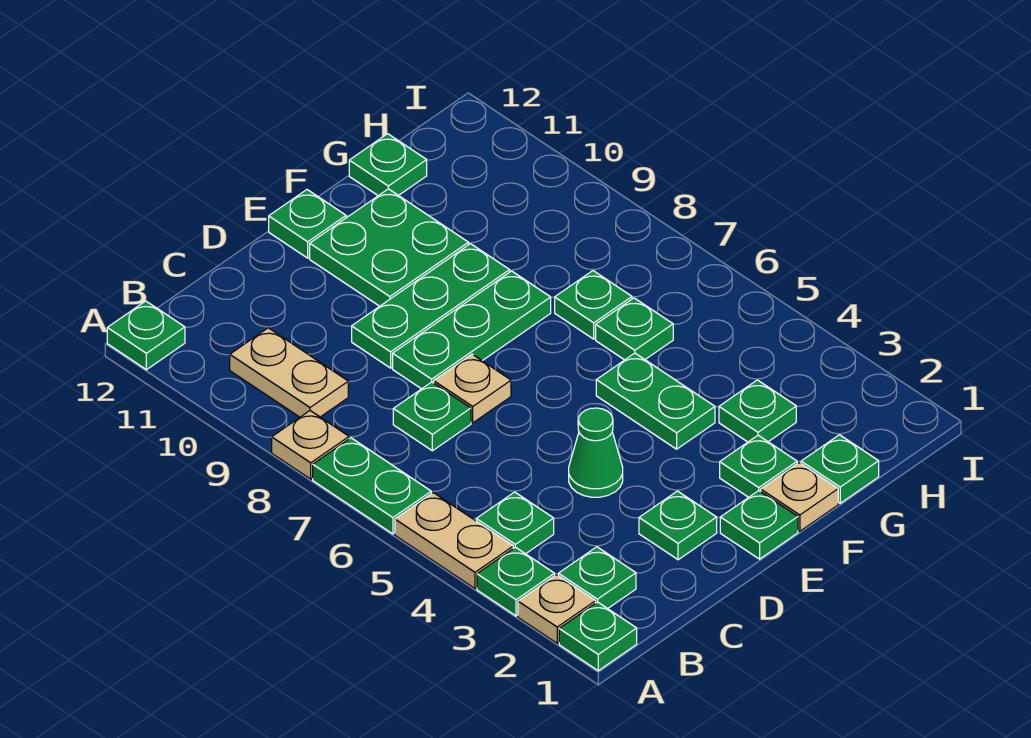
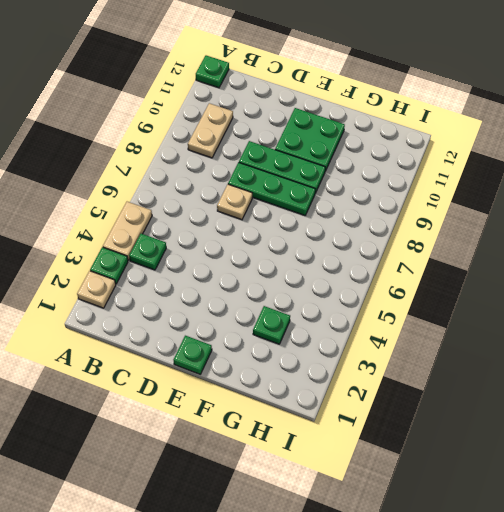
none -> green plate A1 level 1
none -> green plate A6:A7 level 1
none -> tan plate A8 level 1

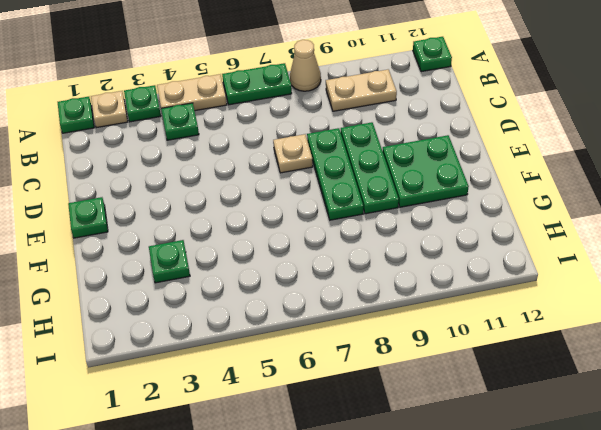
tan cone A8 level 1 -> tan plate A8 level 1
none -> green plate B2 level 1
none -> green plate C7 level 1
none -> green plate D2 level 1

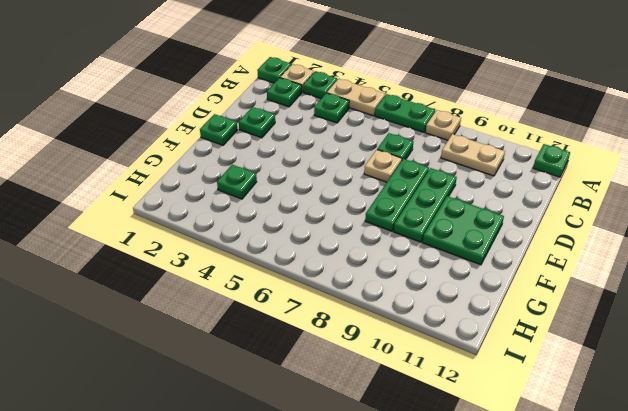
none -> green cone D4 level 1
none -> green plate E12 level 1
none -> tan plate F1 level 1

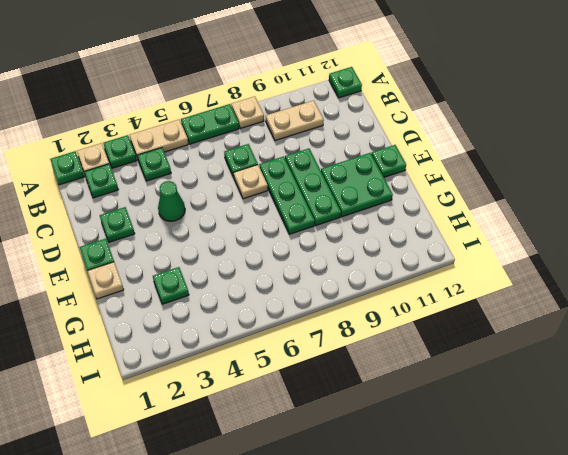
none -> green plate F2 level 1
none -> green plate F4:F5 level 1
none -> green plate G1 level 1

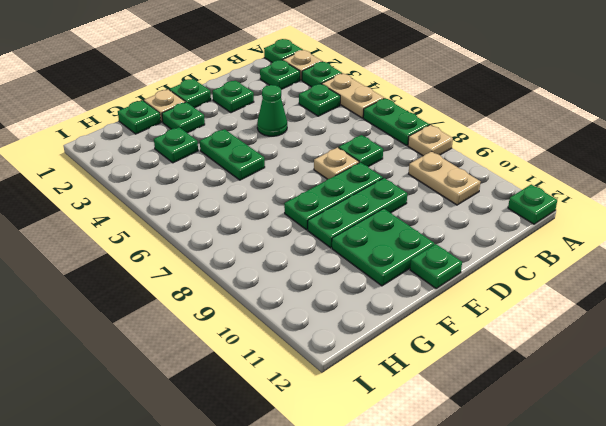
none -> green plate G6 level 1
none -> green plate G7 level 1
none -> green plate G12 level 1

